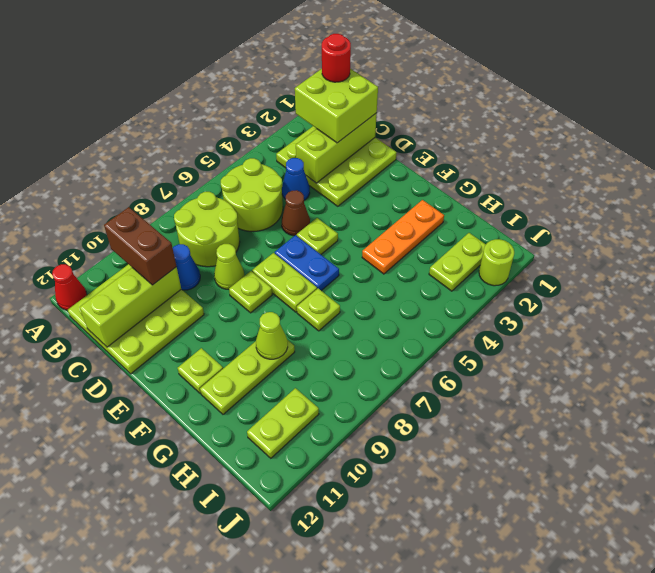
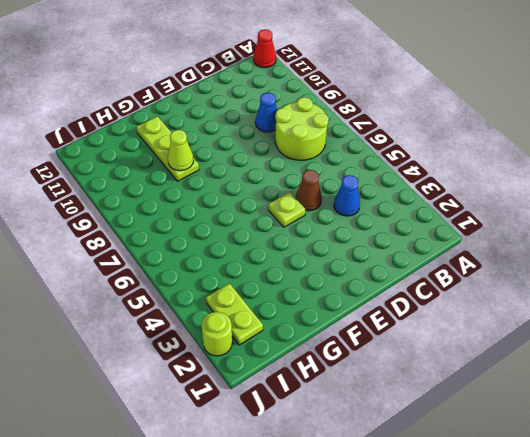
none -> lime plate B1:D3 level 1
none -> lime round brick B5:C6 level 1
none -> lime plate B10:D12 level 1

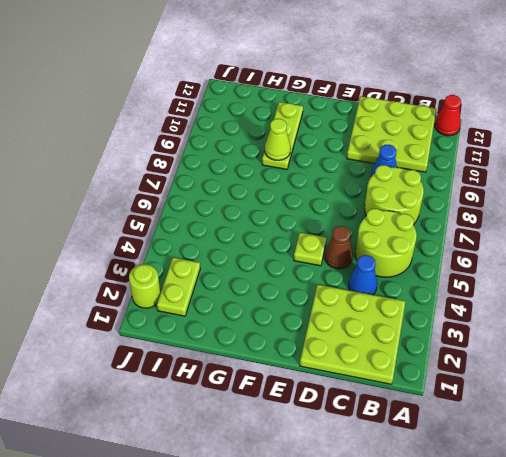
none -> lime cone D8 level 1
none -> blue plate E6:F6 level 1
none -> lime plate E7:F7 level 1

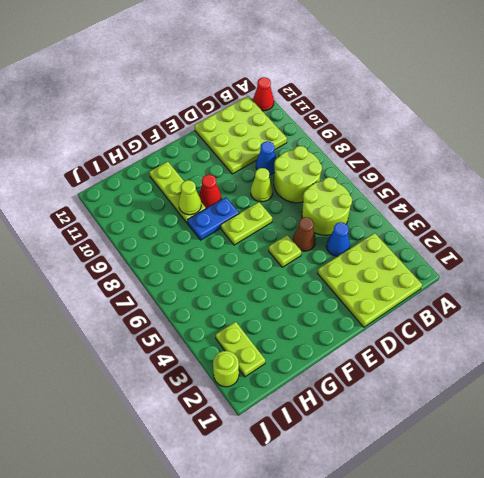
blue plate F8:G8 level 1 -> blue plate E6:F6 level 1
red cone F9 level 1 -> none
none -> lime plate E8 level 1
none -> lime plate F11 level 1
none -> orange plate G2:G4 level 1

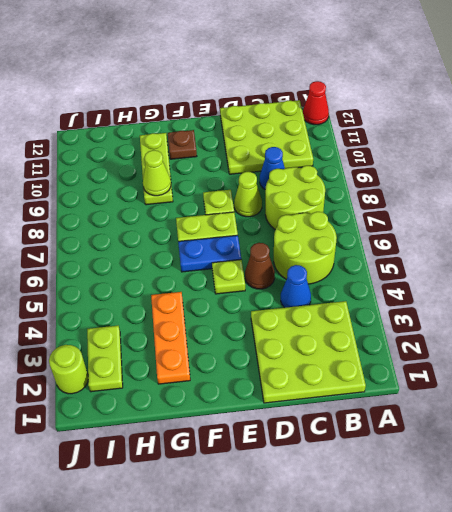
brown plate F11 level 1 -> lime plate F11 level 1
none -> lime plate G7 level 1
none -> lime plate I10:I11 level 1
none -> lime brick C1:C3 level 2

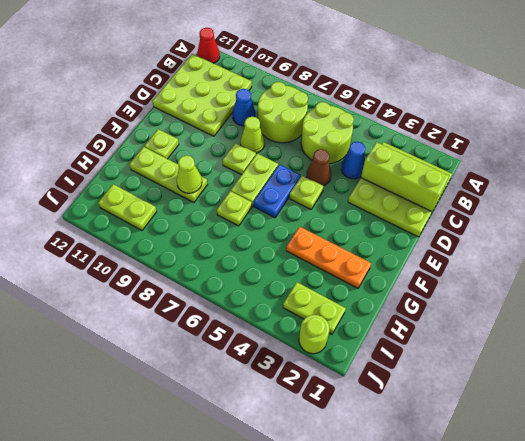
none -> lime brick C10:C12 level 2
none -> lime brick B1:C2 level 3
none -> brown brick B10:C10 level 3

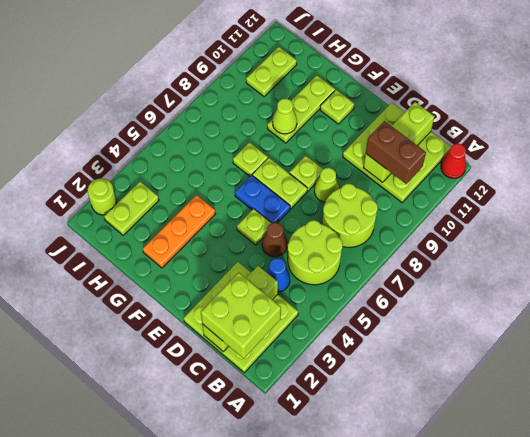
none -> blue cone C9 level 1
none -> red round brick B1 level 4

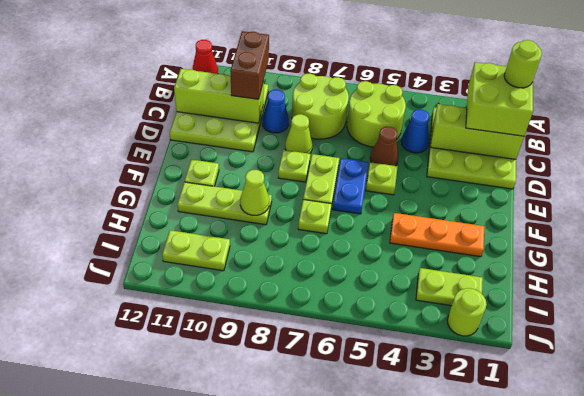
lime round brick B1 level 4 -> red round brick B1 level 4

